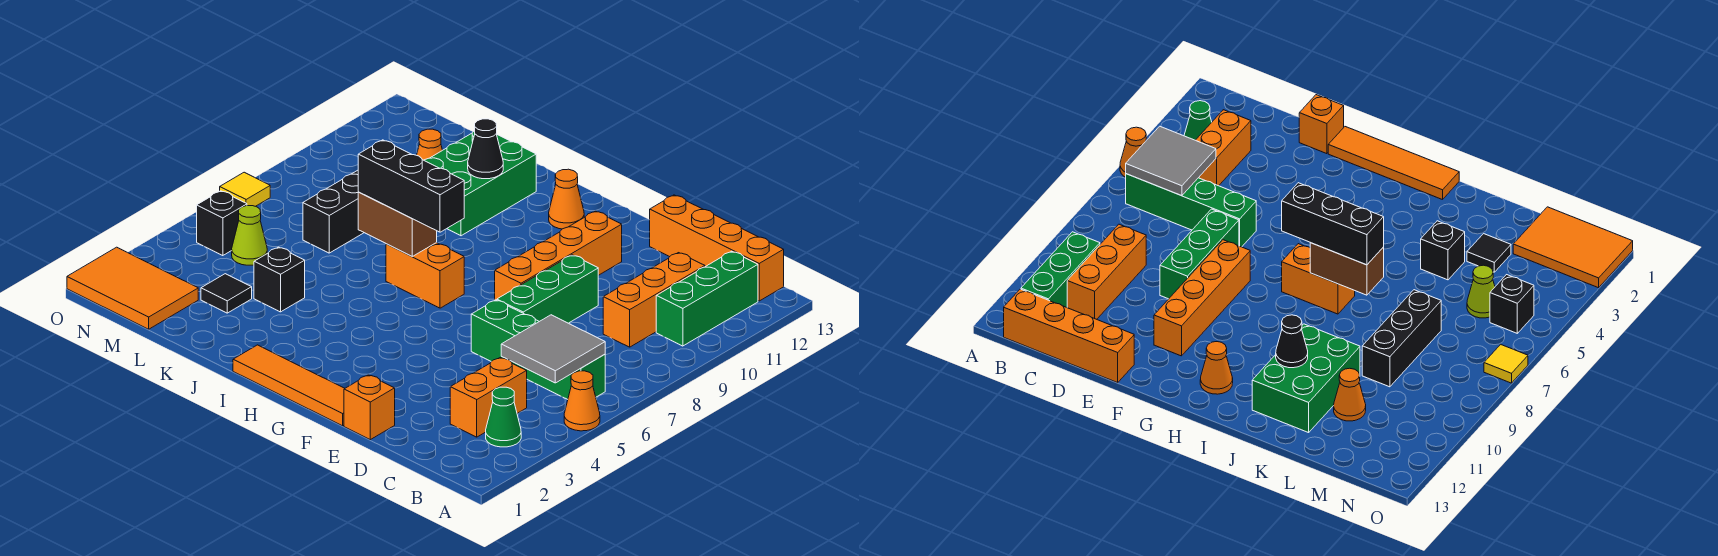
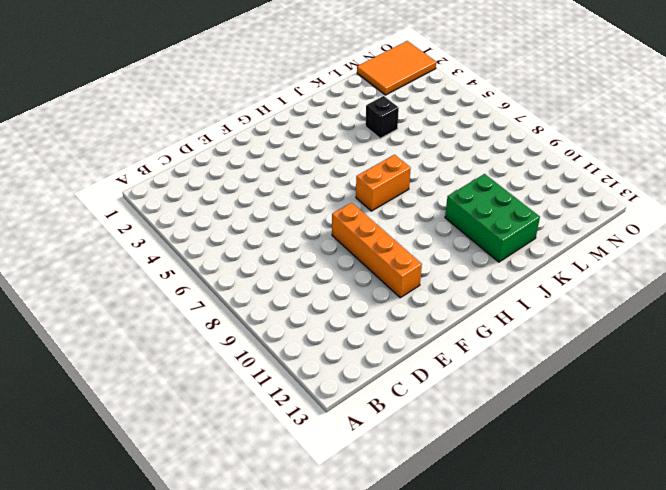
none -> orange cone A5 level 1
none -> green cone B3 level 1
none -> green brick B6:E6 level 1

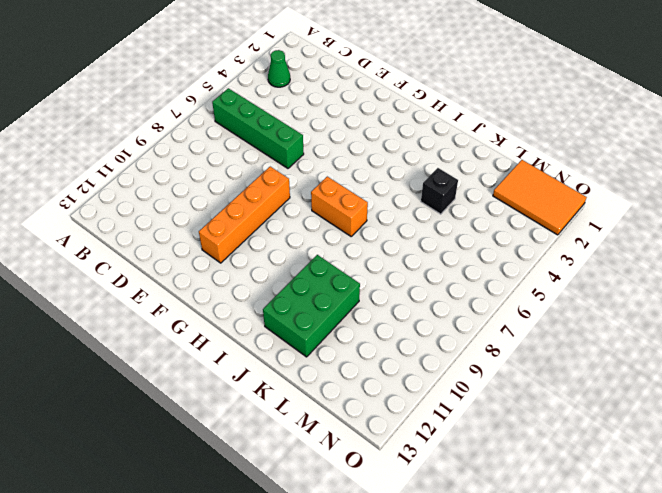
none -> orange cone A5 level 1
none -> green brick B10:B12 level 1
none -> orange brick B13:E13 level 1

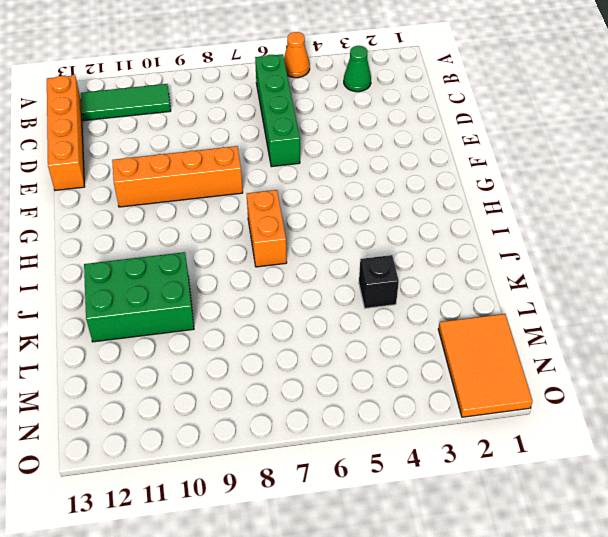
green tile B10:B12 level 1 -> green brick B10:B12 level 1
none -> orange brick C3:C4 level 1
none -> orange brick C9:C11 level 1
none -> orange brick E1 level 1

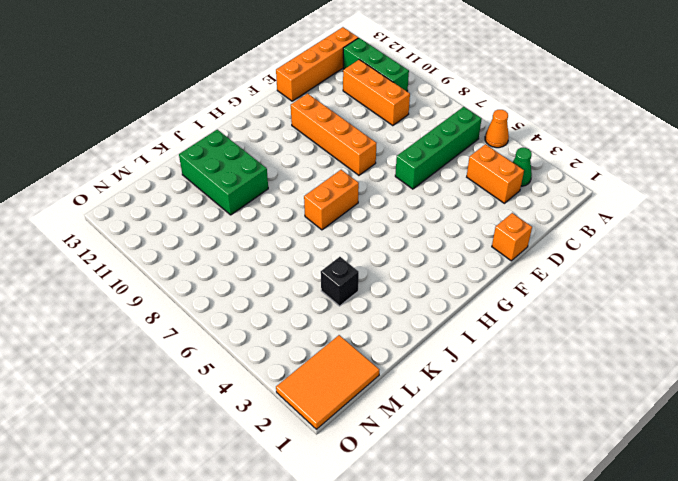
none -> green brick E7:E9 level 1
none -> orange tile F1:I1 level 1
none -> orange cone H12 level 1

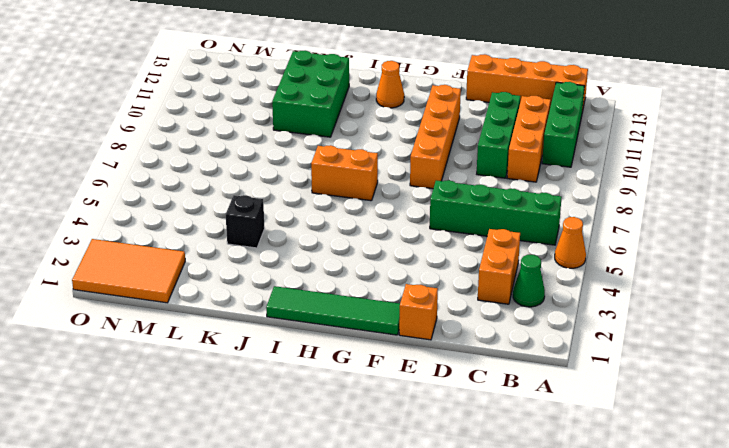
green brick D9:D11 level 1 -> green brick E7:E9 level 1
green tile F1:I1 level 1 -> orange tile F1:I1 level 1
none -> black tile L3 level 1
none -> black brick L7:L9 level 1
none -> orange cone L11 level 1

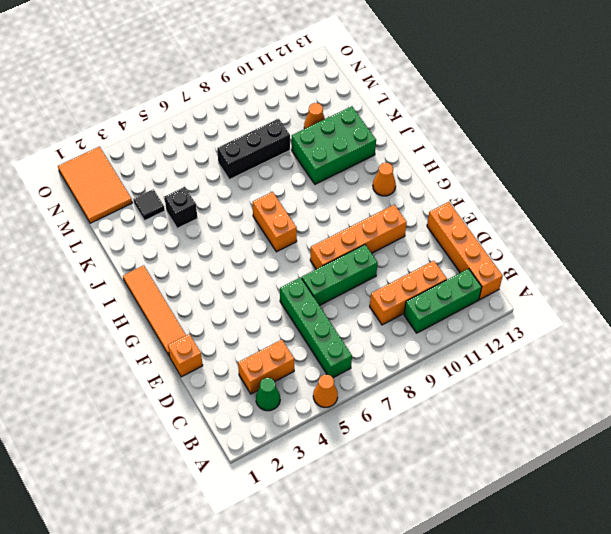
none -> lime cone M5 level 1
none -> black brick N5 level 1
none -> yellow tile O7 level 1

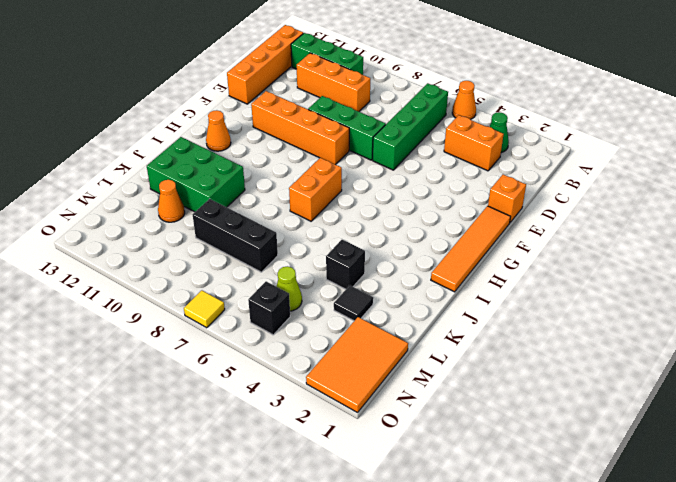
none -> grey tile B5:C6 level 2
none -> brown brick I7:J7 level 2
none -> black cone J11 level 2

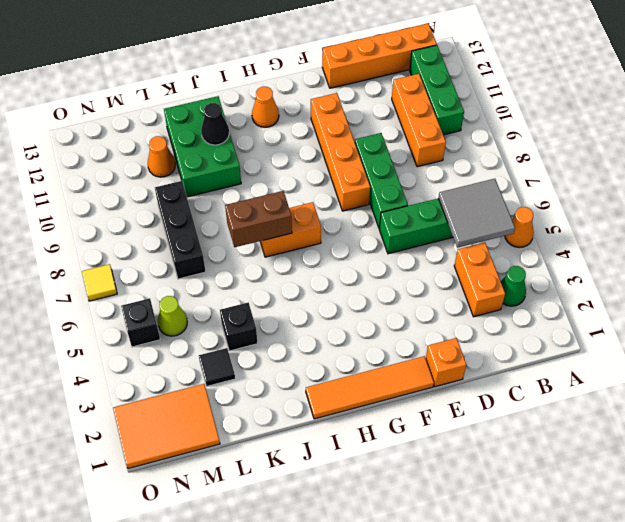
none -> black brick H7:J7 level 3

